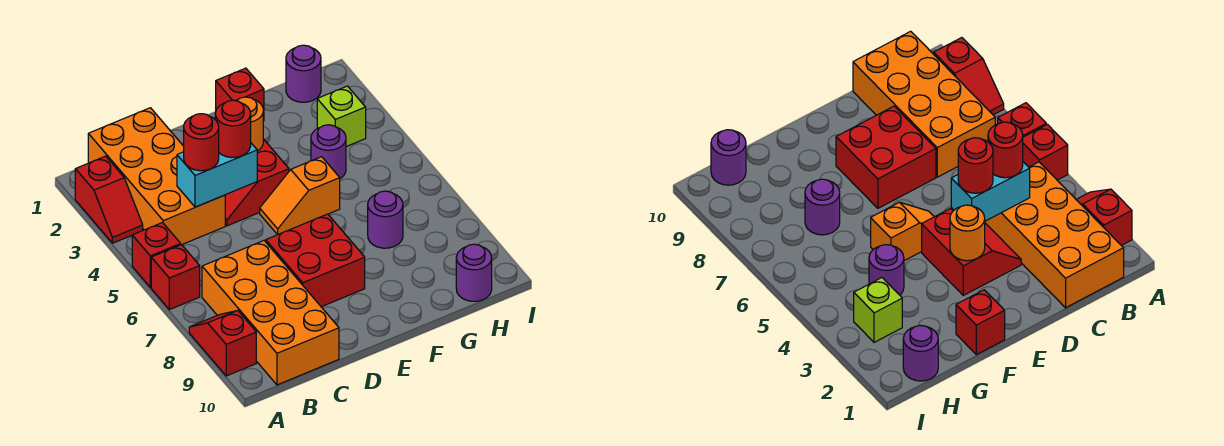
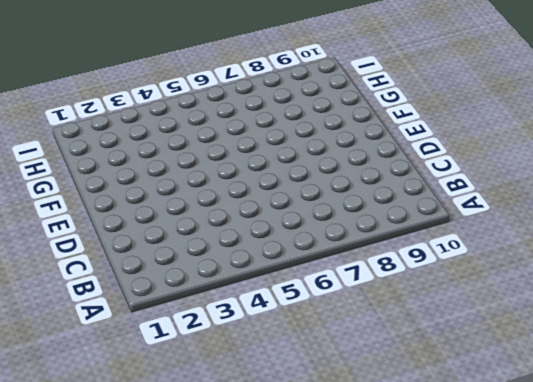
none -> red slope A2:A3 level 1 top 2
none -> red brick A5 level 1
none -> red brick A6 level 1

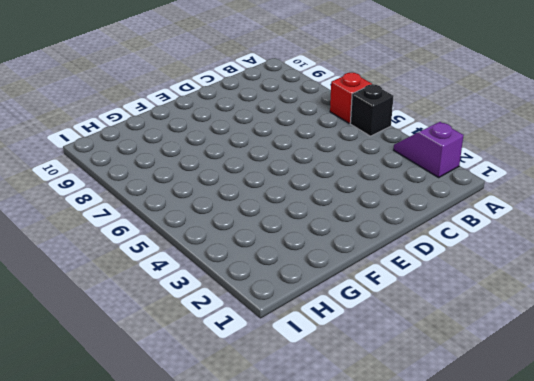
purple slope A2:A3 level 1 top 2 -> red slope A2:A3 level 1 top 2
black brick A5 level 1 -> red brick A5 level 1
none -> red slope A8:A9 level 1 top 9
none -> orange brick B1:C4 level 1
none -> orange brick B7:C10 level 1

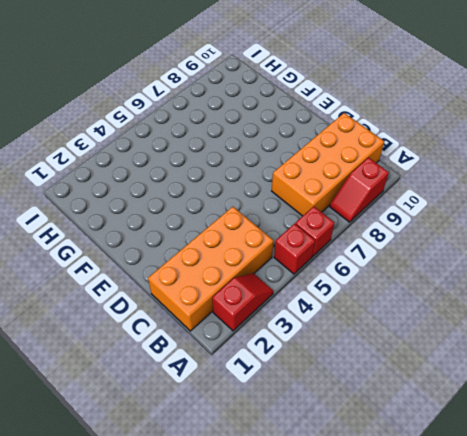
none -> red slope D3:E4 level 1 top E
none -> red brick D7:E8 level 1
none -> orange slope E5:F5 level 1 top F

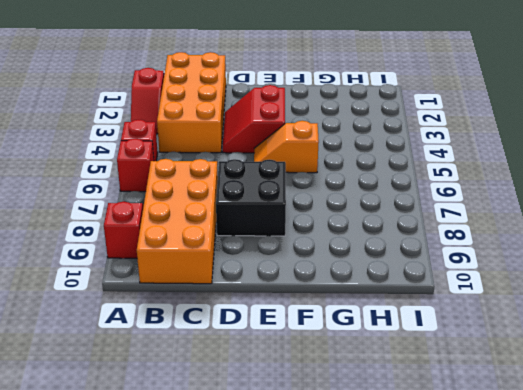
black brick D7:E8 level 1 -> red brick D7:E8 level 1
none -> red brick F1 level 1
none -> purple round brick G4 level 1
none -> purple round brick G7 level 1

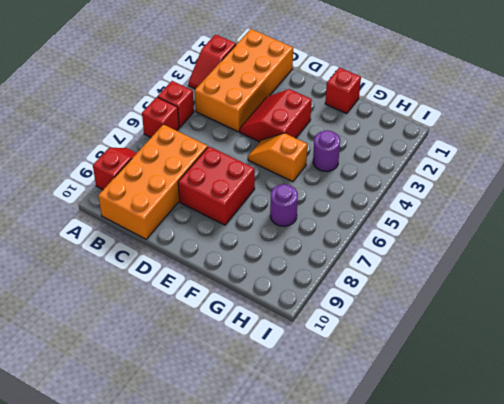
none -> purple round brick H1 level 1
none -> lime brick H3 level 1
none -> purple round brick H10 level 1

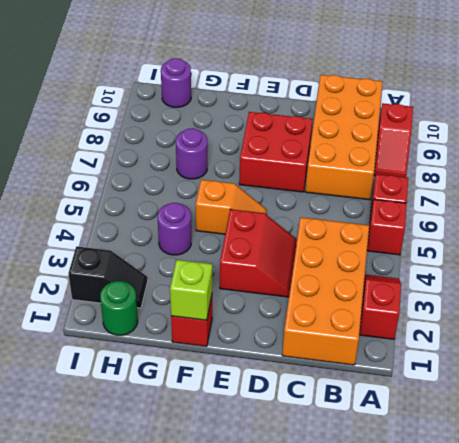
lime brick F1 level 2 -> lime brick H3 level 1
green round brick H1 level 1 -> purple round brick H1 level 1
black slope H2:I2 level 1 top I -> none
none -> cyan brick C4:D4 level 2
none -> orange round brick E3 level 2
none -> red round brick C4 level 3

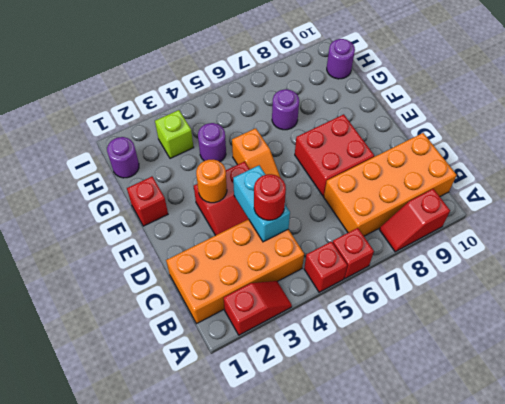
none -> red round brick D4 level 3

